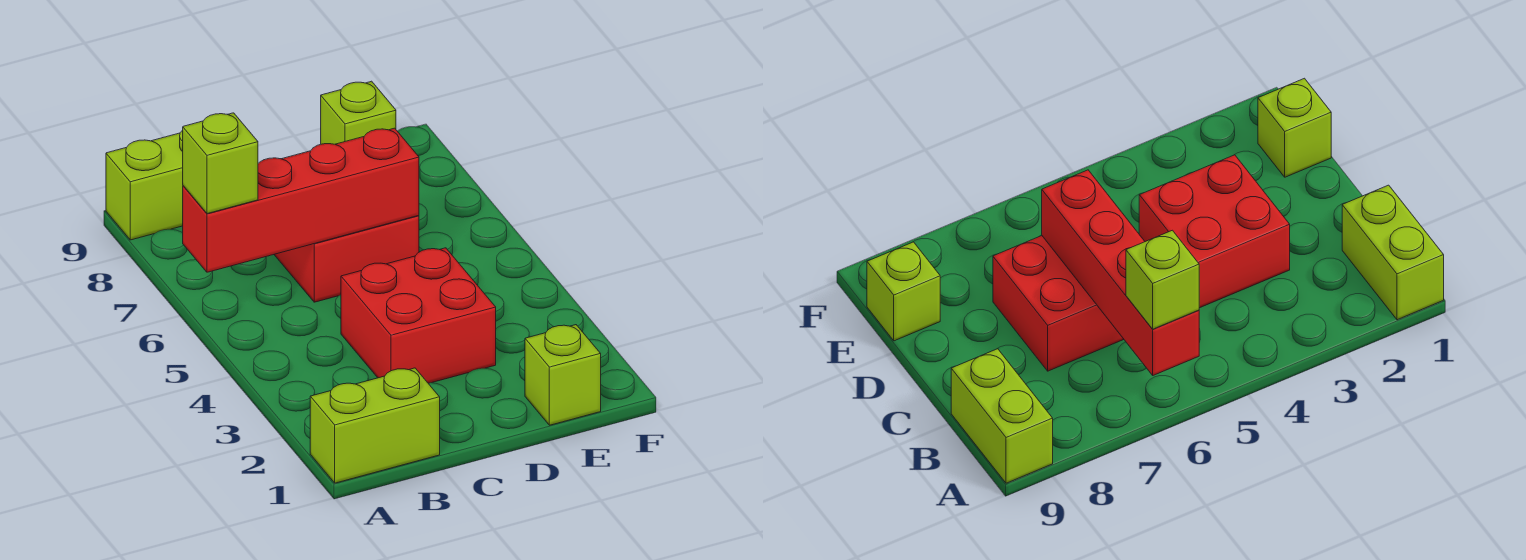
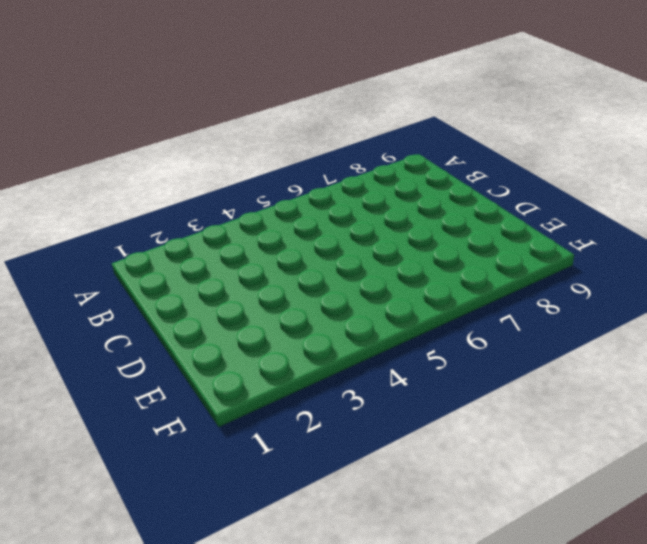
none -> lime brick A1:B1 level 1
none -> lime brick A9:B9 level 1

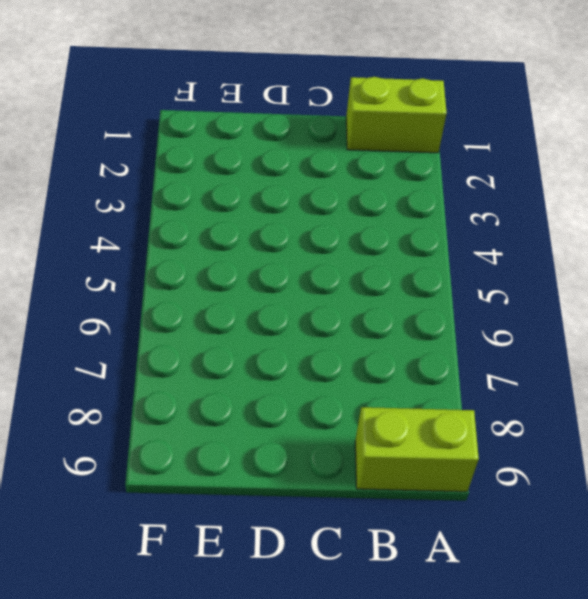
none -> red brick C3:D4 level 1
none -> red brick C6:D7 level 1

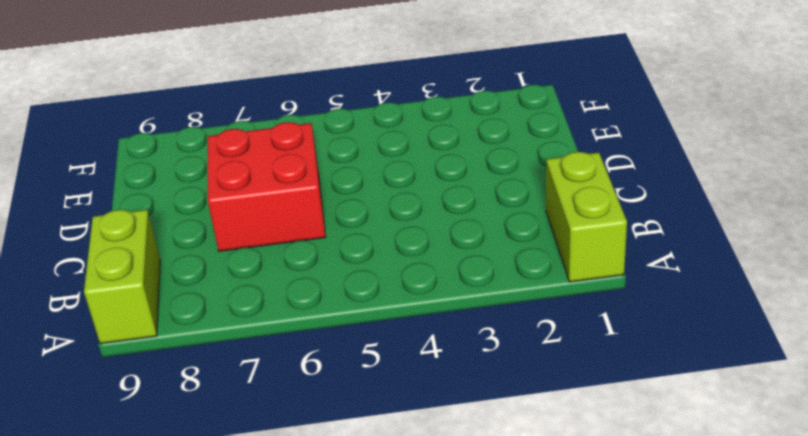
none -> red brick C3:D4 level 1
none -> lime brick E1 level 1

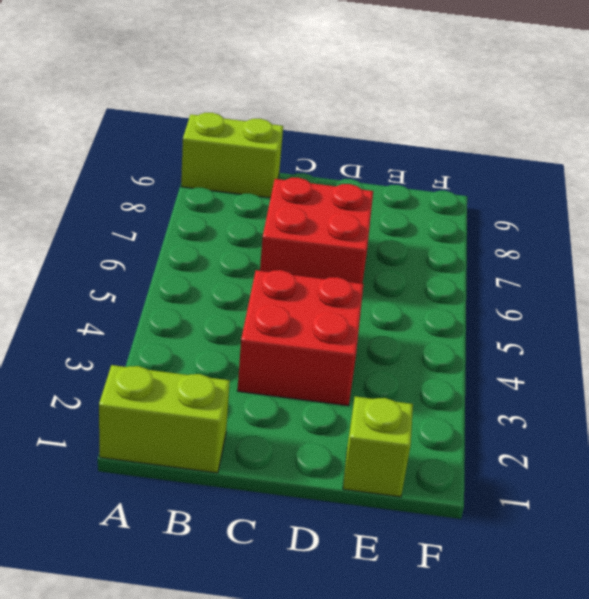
none -> lime brick E9 level 1
none -> red brick A6:D6 level 2

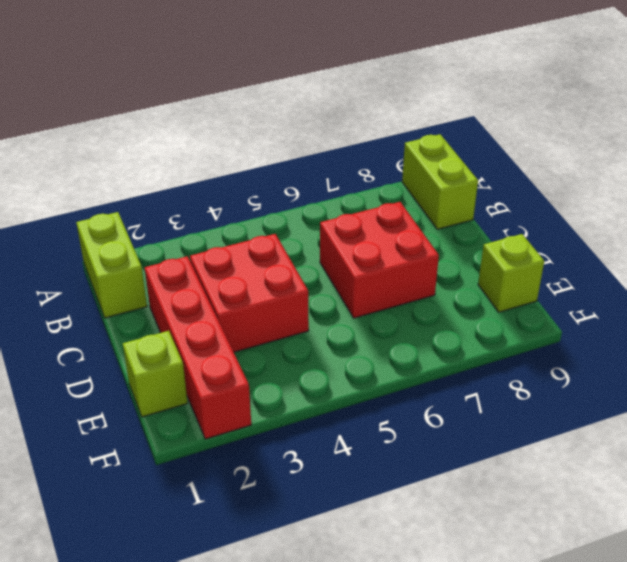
red brick C2:F2 level 1 -> red brick A6:D6 level 2
none -> lime brick A6 level 3

